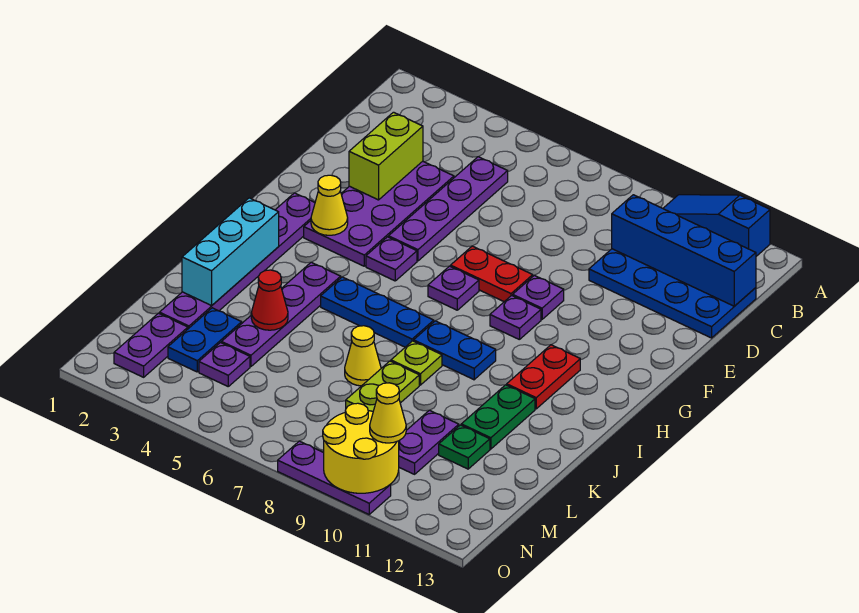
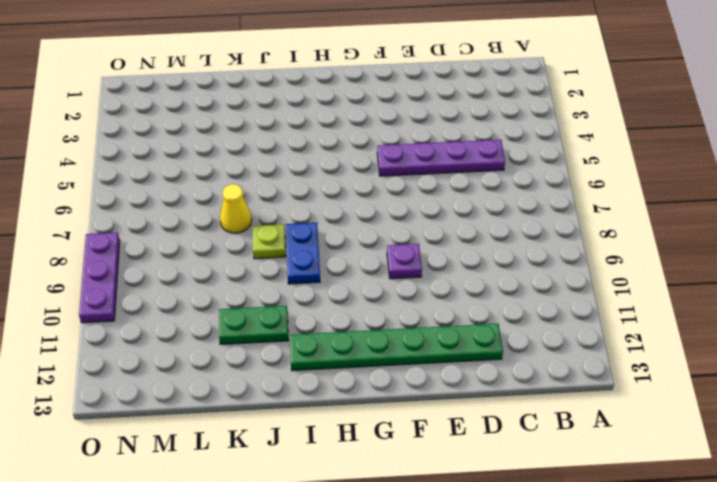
green plate D12:I12 level 1 -> blue plate C10:D13 level 1
none -> blue slope A10:A12 level 1 top 12
none -> purple plate D3:G4 level 1
none -> red plate F7:F8 level 1
none -> purple plate G2:L2 level 1

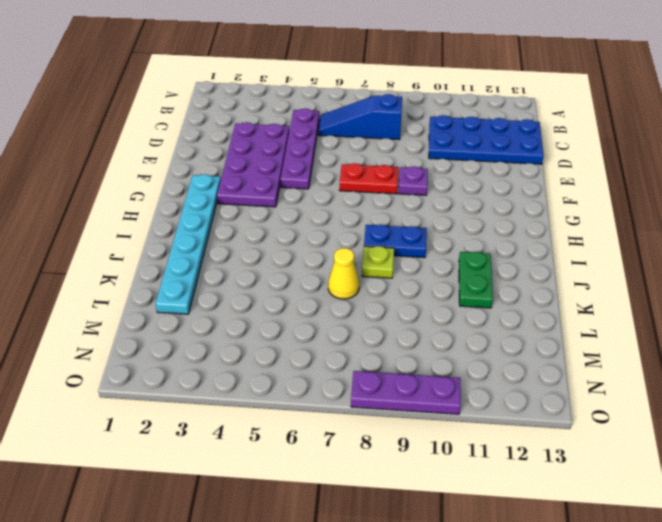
blue slope C6:C8 level 1 top 8 -> blue slope A10:A12 level 1 top 12
cyan plate G2:L2 level 1 -> purple plate G2:L2 level 1
none -> purple plate G5 level 1
none -> purple plate G7 level 1
none -> purple plate G9 level 1
none -> red plate H11:I11 level 1

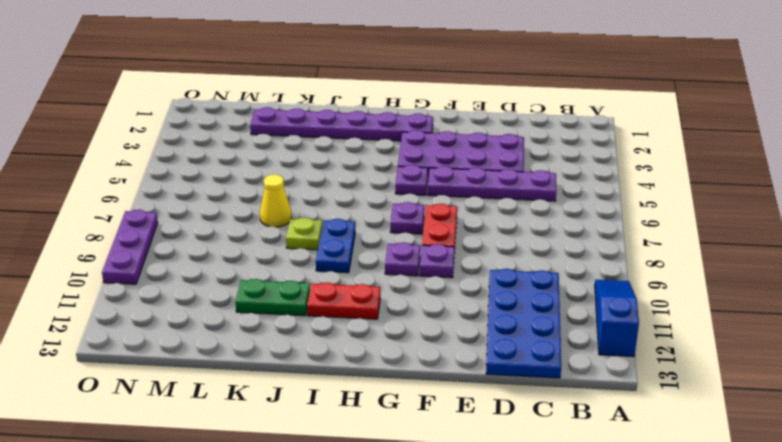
none -> purple plate I4:L4 level 1
none -> blue plate I5:I7 level 1
none -> lime plate K8:L8 level 1
none -> blue plate L3:M3 level 1

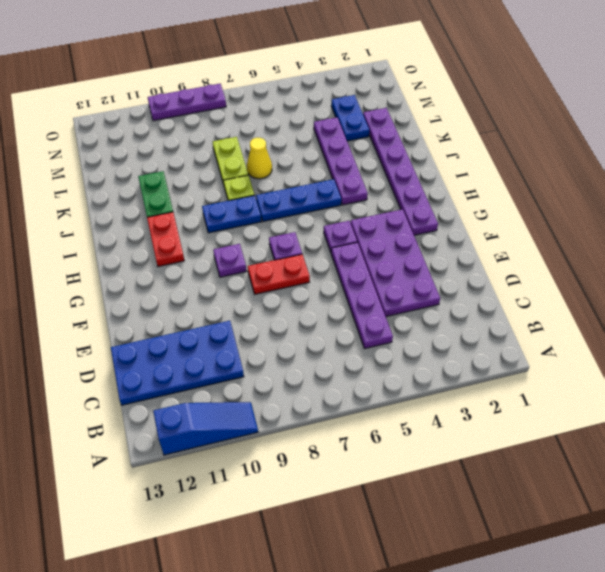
none -> purple plate F9 level 1
none -> purple plate L10:M10 level 1
none -> green plate L11 level 1
none -> purple plate M2:N2 level 1

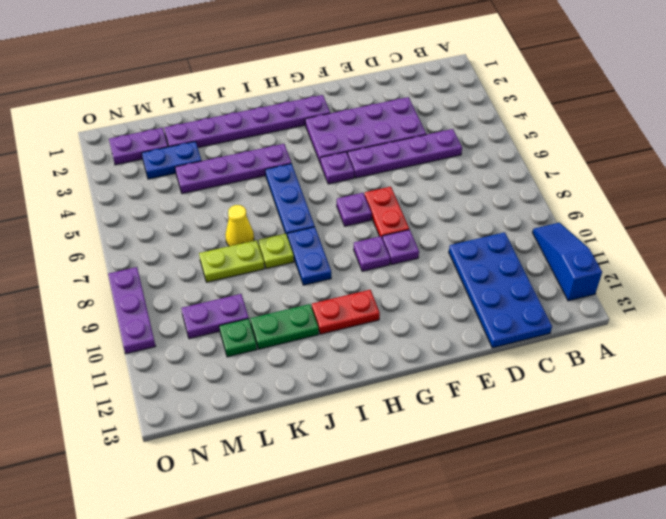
none -> purple plate M4 level 1
none -> blue brick C10:C13 level 2
none -> lime brick D3:E3 level 2
none -> yellow cone G3 level 2

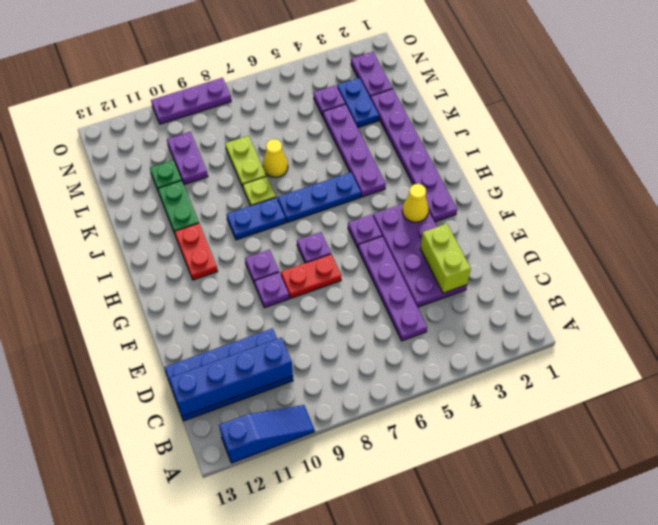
none -> cyan brick I2:K2 level 2
none -> red cone K4 level 2
none -> yellow round brick N9:O10 level 2
none -> yellow cone N10 level 3

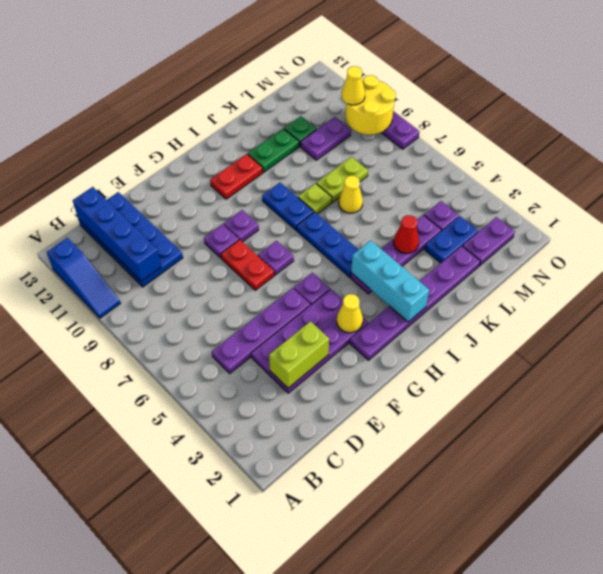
cyan brick I2:I4 level 2 -> cyan brick I2:K2 level 2

